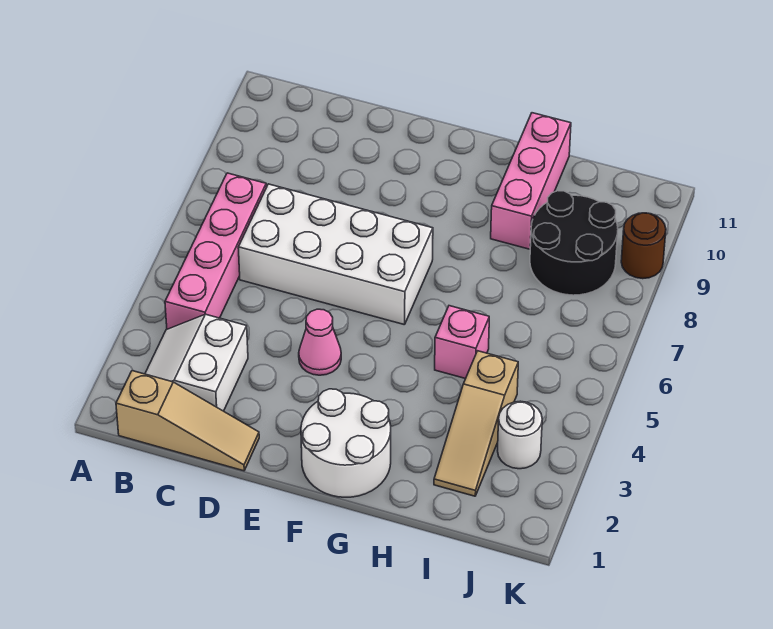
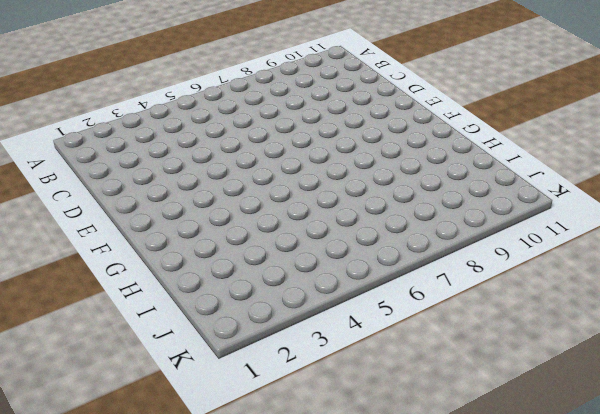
none -> tan slope B1:D1 level 1 top B
none -> white slope B2:C3 level 1 top C
none -> pink brick B4:B7 level 1

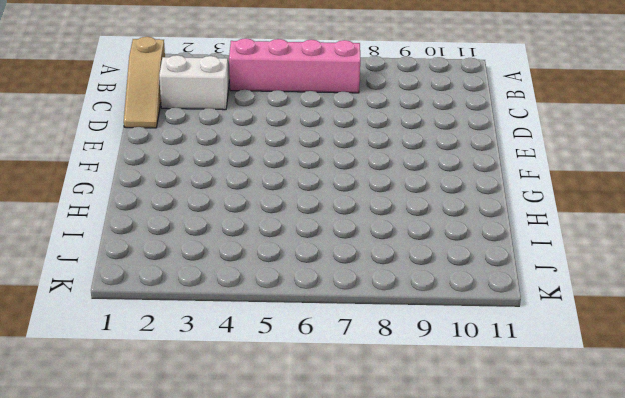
none -> white brick C6:F7 level 1
none -> pink cone E4 level 1
none -> white round brick F1:G2 level 1

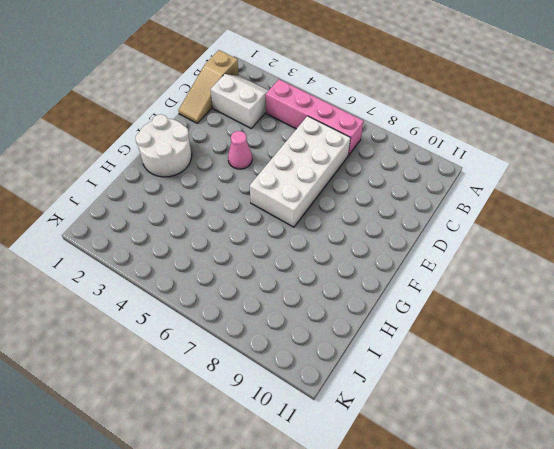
none -> pink brick H5 level 1
none -> pink brick H9:H11 level 1
none -> tan slope I2:I4 level 1 top 4

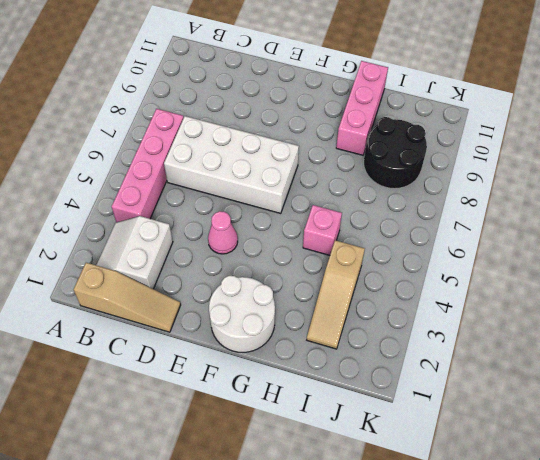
none -> white round brick J3 level 1
none -> brown round brick K9 level 1

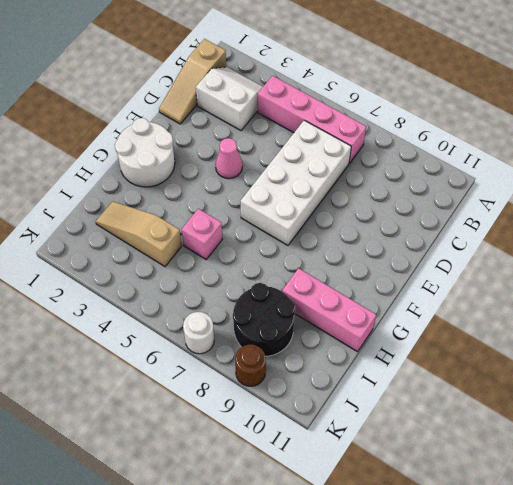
white round brick K7 level 1 -> white round brick J3 level 1

